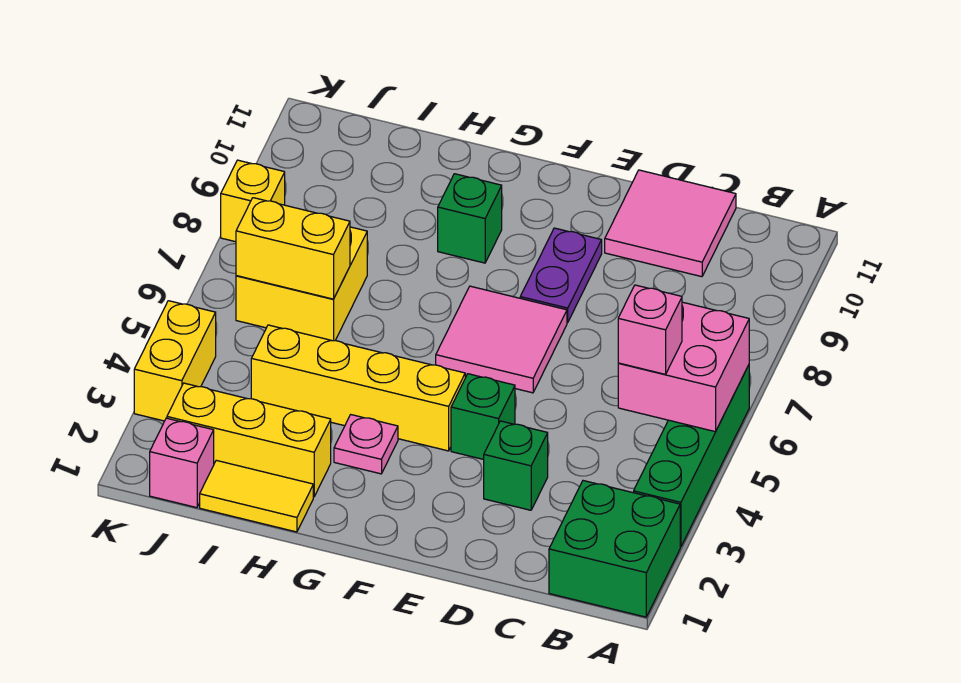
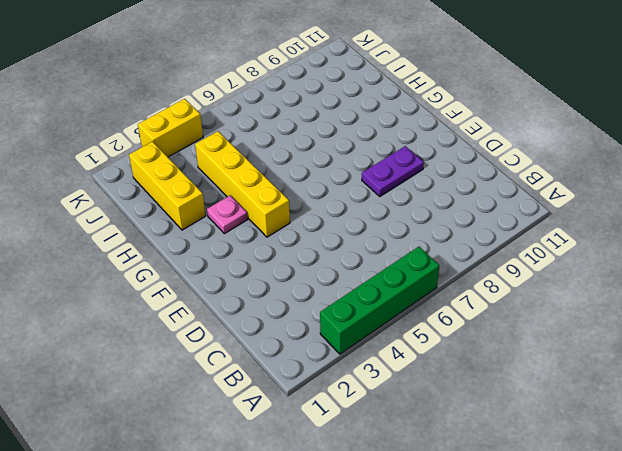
none -> green brick A1:B2 level 1
none -> pink tile C10:D11 level 1
none -> green brick D3 level 1

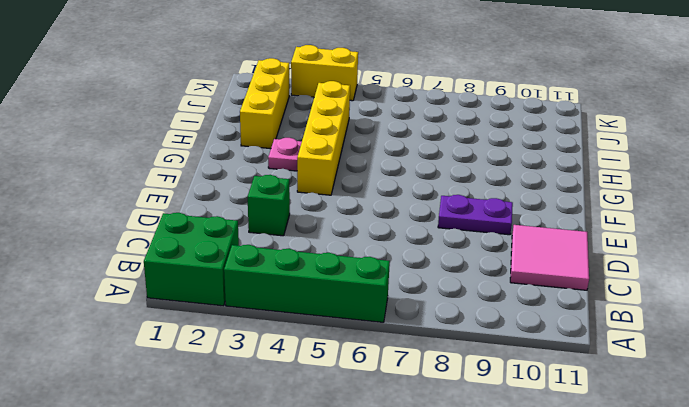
none -> green brick E4 level 1
none -> pink tile E6:F7 level 1
none -> green brick G9 level 1

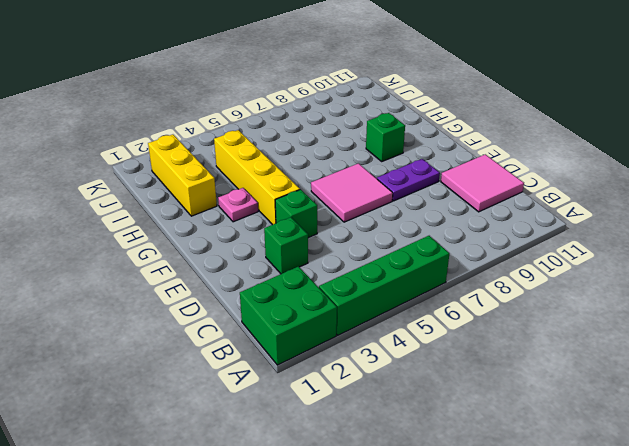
none -> yellow tile H1:I1 level 1
none -> yellow brick I6:J7 level 1
none -> pink brick J1 level 1

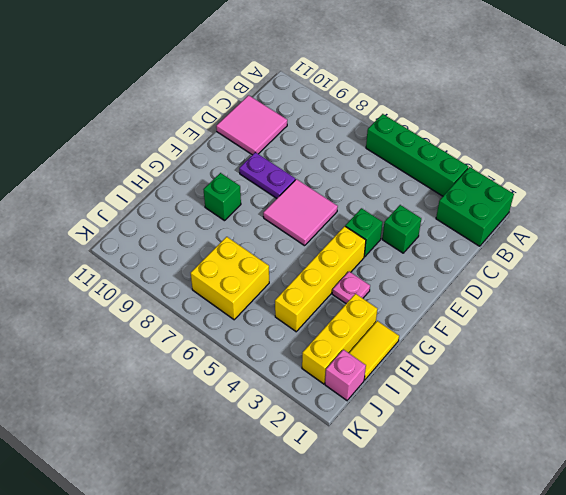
none -> yellow brick K3:K4 level 1
none -> yellow brick K8 level 1
none -> pink brick A5:B6 level 2

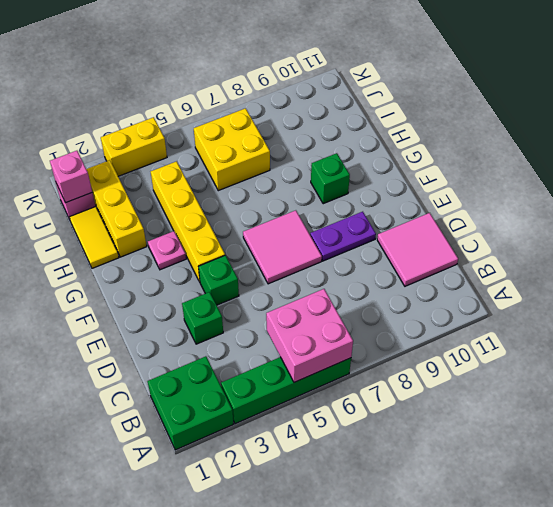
pink brick J1 level 2 -> pink brick B5 level 3
none -> yellow brick K8 level 1
none -> yellow brick I6:J6 level 2

